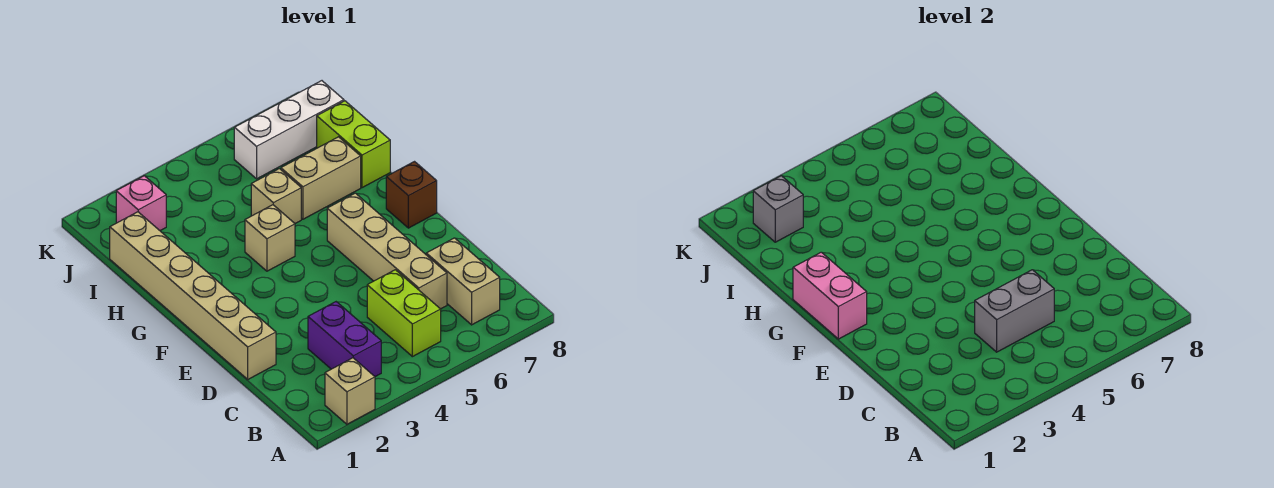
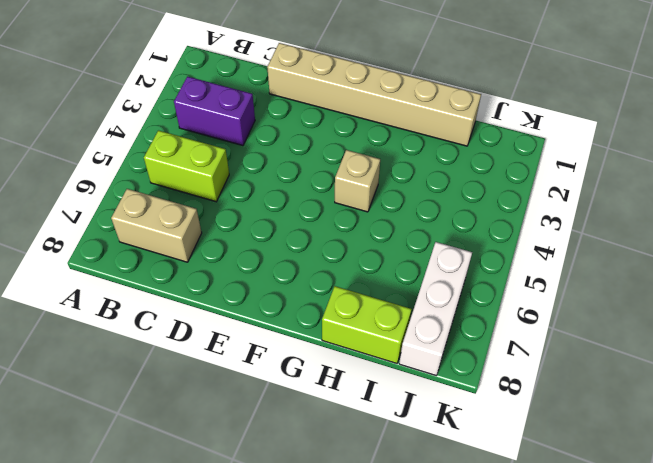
none -> tan brick A2 level 1
none -> tan brick C6:F6 level 1
none -> brown brick F8 level 1

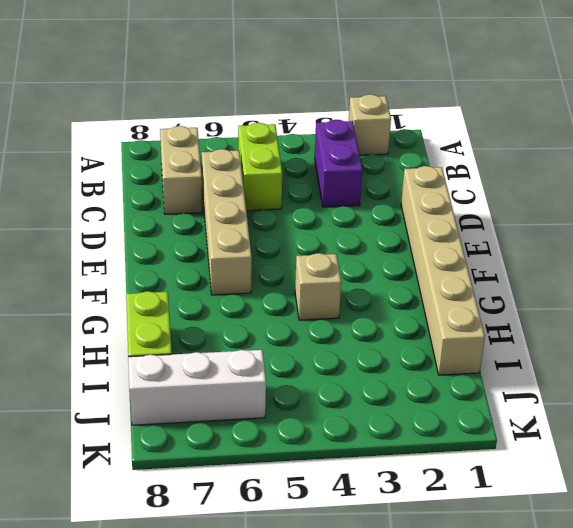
none -> brown brick F8 level 1
none -> tan brick H5 level 1
none -> tan brick H6:H7 level 1

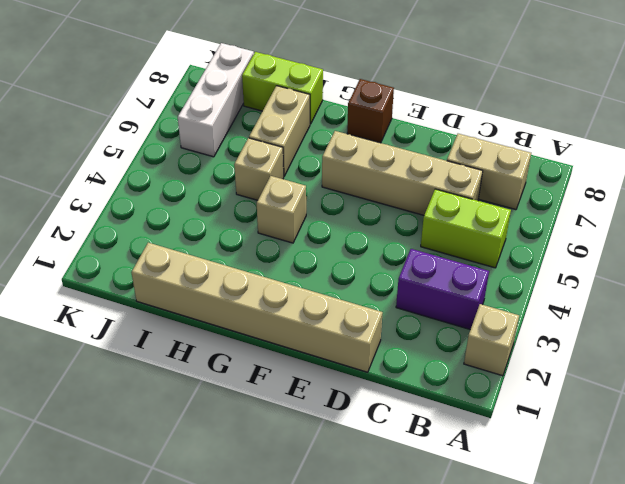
none -> pink brick J2 level 1
none -> grey brick C4:C5 level 2
none -> pink brick F1:G1 level 2

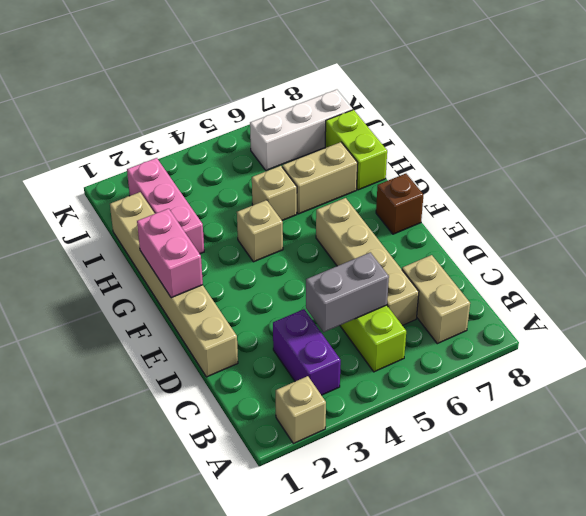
pink brick H2:J2 level 1 -> pink brick J2 level 1
none -> grey brick J2 level 2

